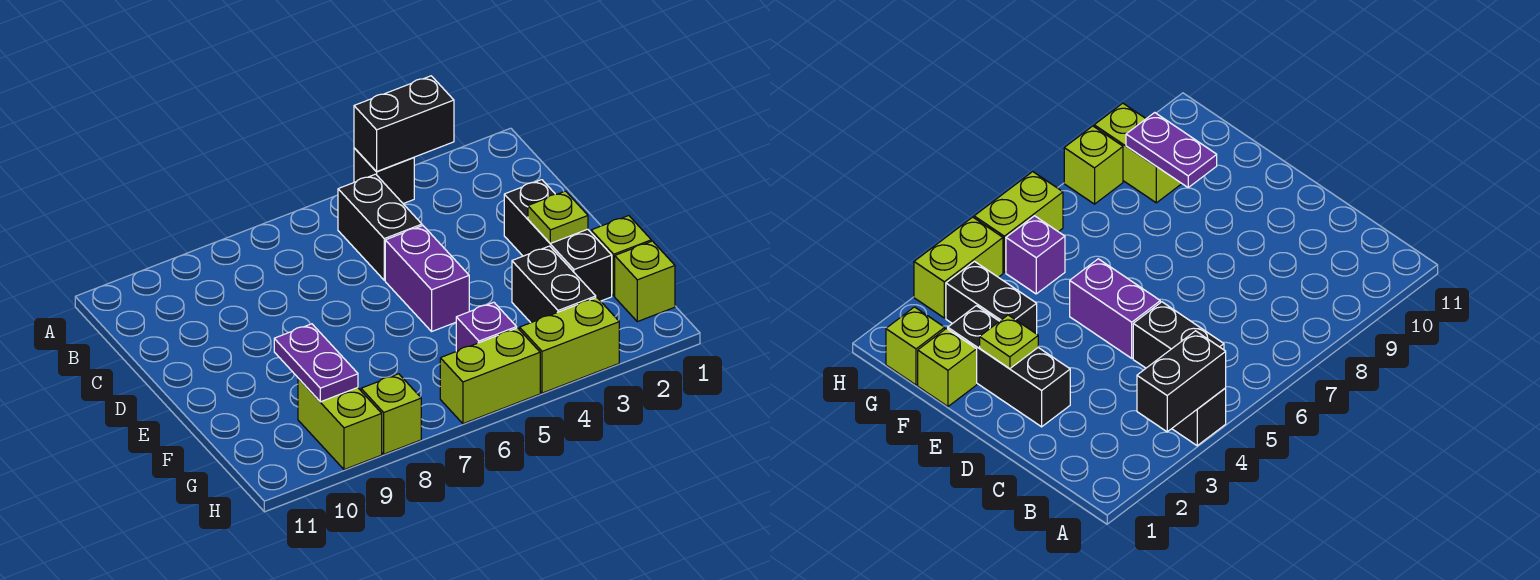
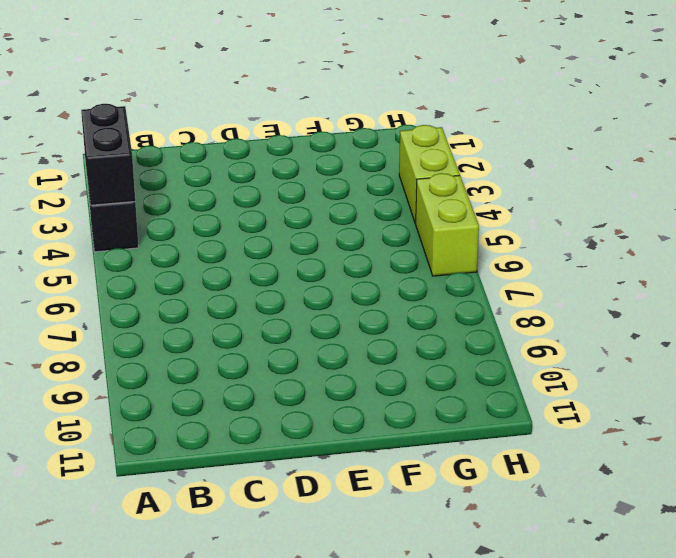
none -> black brick B5:C5 level 1
none -> black brick D2:F2 level 1
none -> purple brick D5:E5 level 1

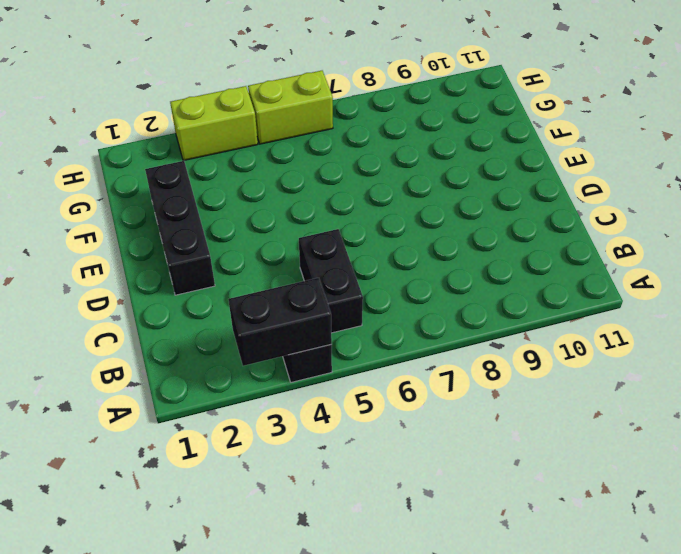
none -> purple brick D5:E5 level 1
none -> lime brick F1 level 1
none -> black brick F3:G3 level 1

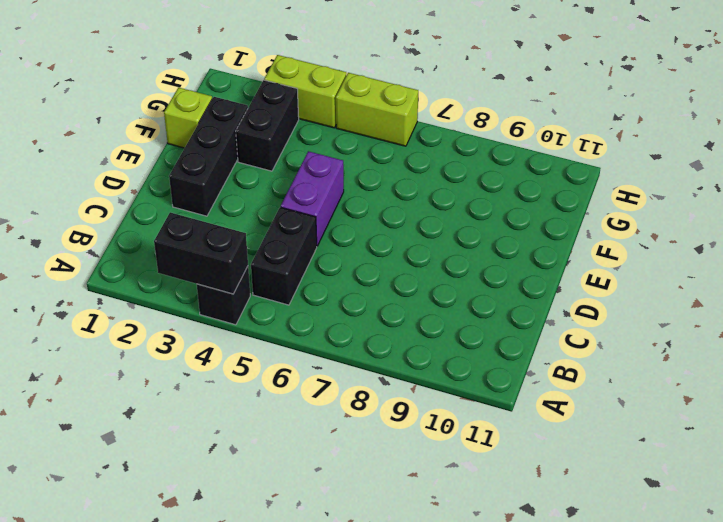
none -> lime brick G1 level 1
none -> purple brick G5 level 1
none -> lime brick G9:H9 level 1

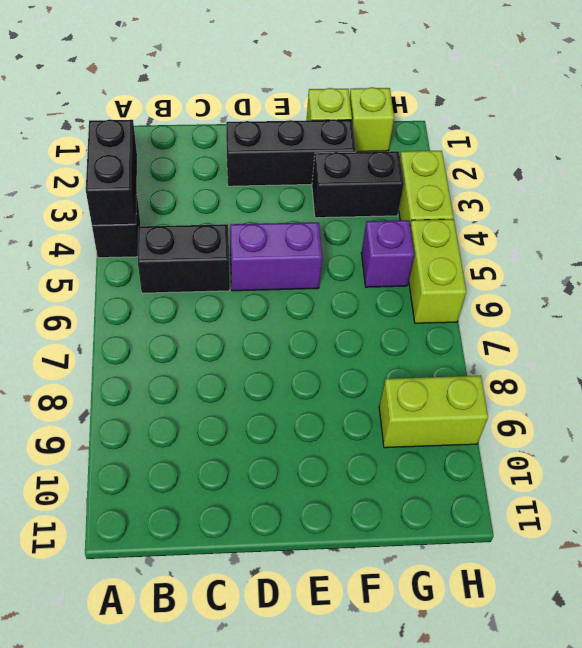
none -> lime brick H8 level 1
none -> lime plate E2 level 2
none -> purple plate F9:G9 level 2

